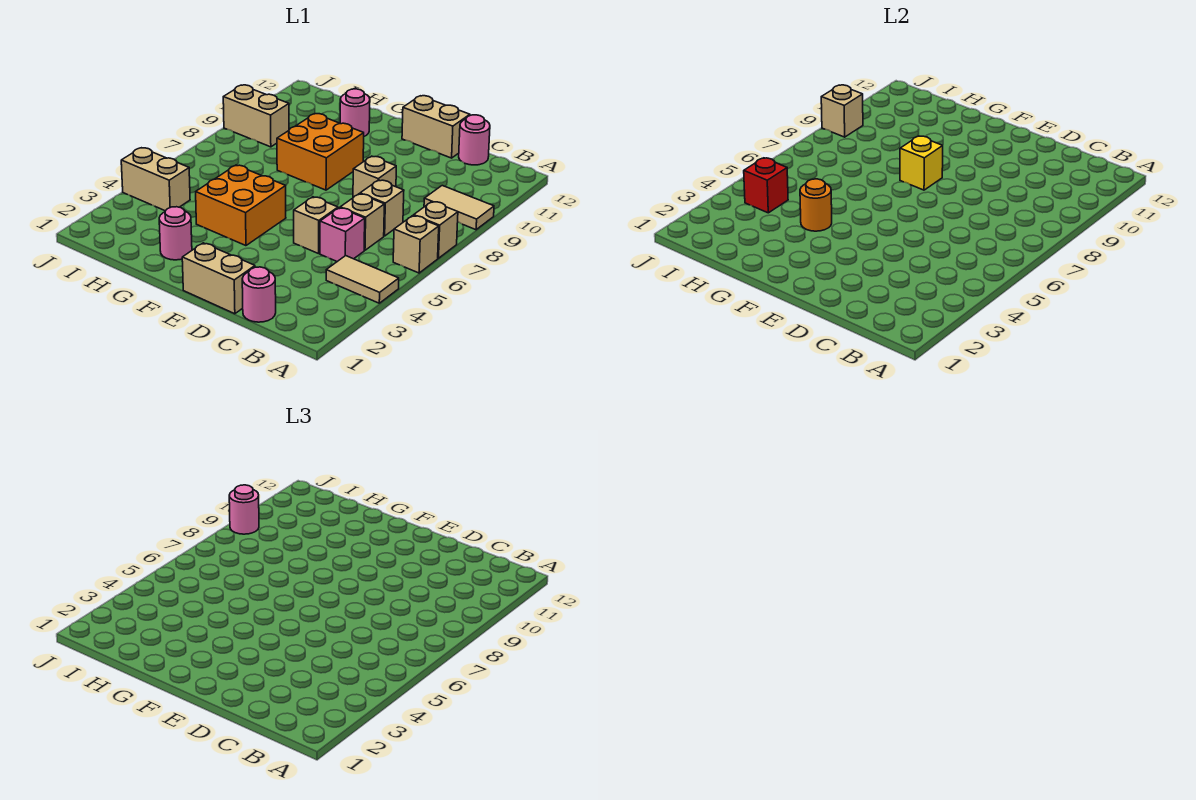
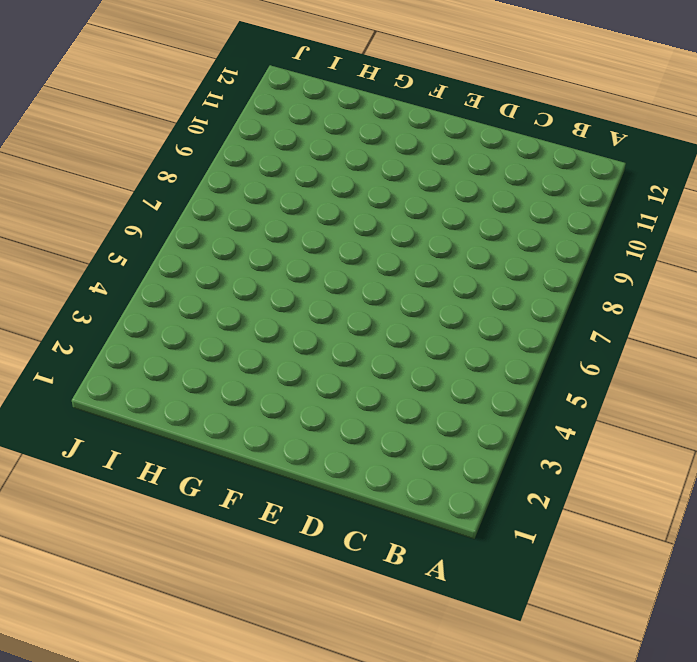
none -> tan tile A4:B4 level 1
none -> tan brick A6 level 1
none -> tan brick A7 level 1

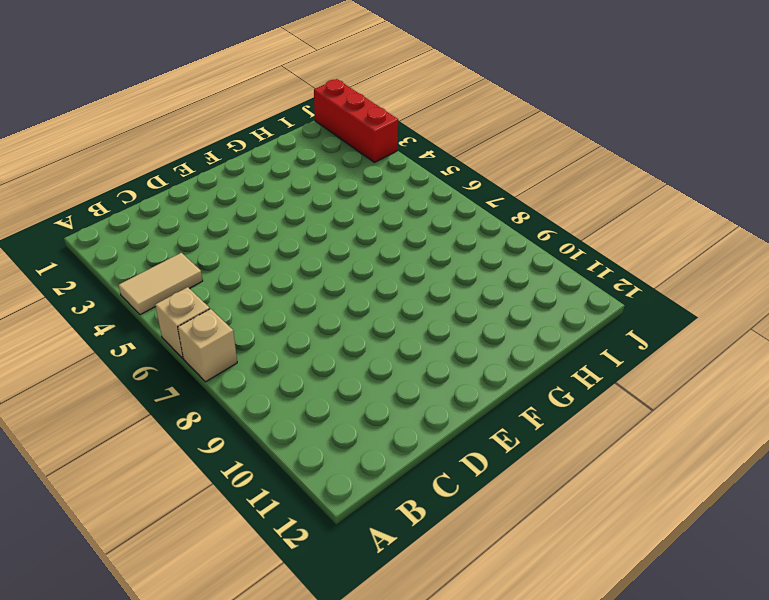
red brick J1:J3 level 1 -> none
none -> tan tile A9:B9 level 1
none -> pink round brick C1 level 1
none -> pink brick C5 level 1

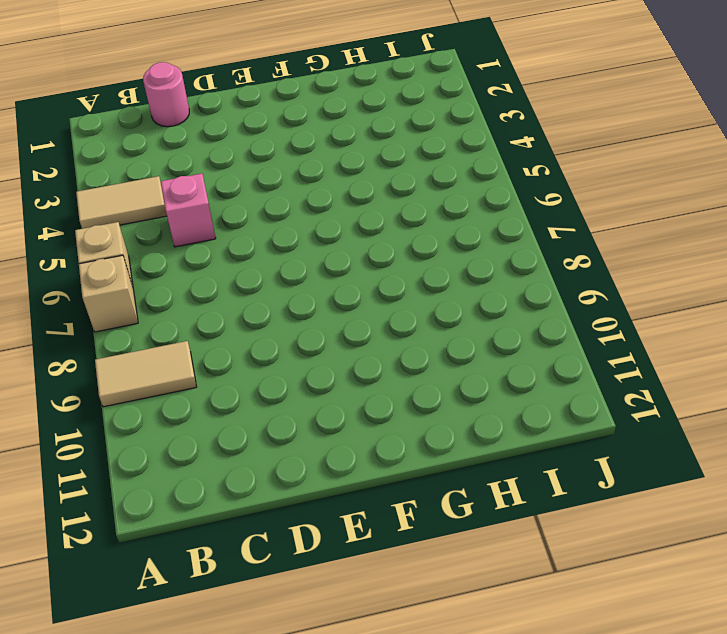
none -> tan brick C6 level 1
none -> tan brick C7 level 1
none -> pink round brick C12 level 1

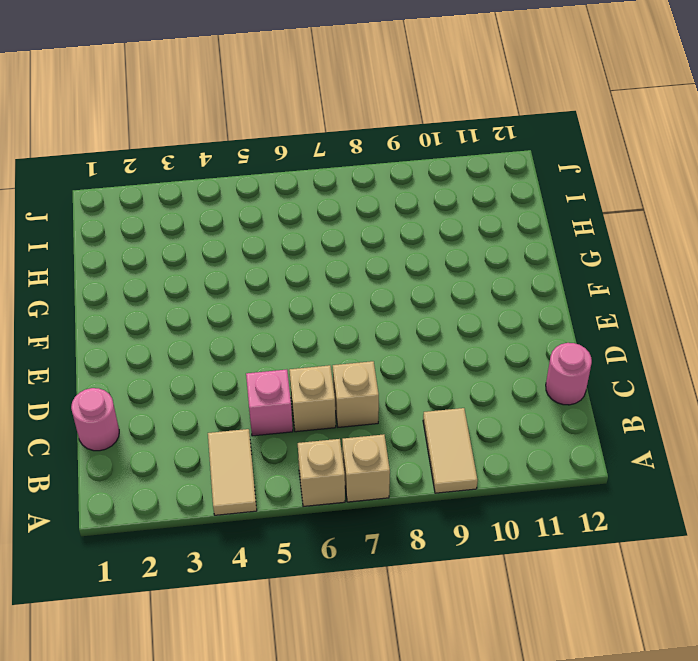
none -> tan brick D1:E1 level 1
none -> tan brick D5 level 1
none -> tan brick D8 level 1

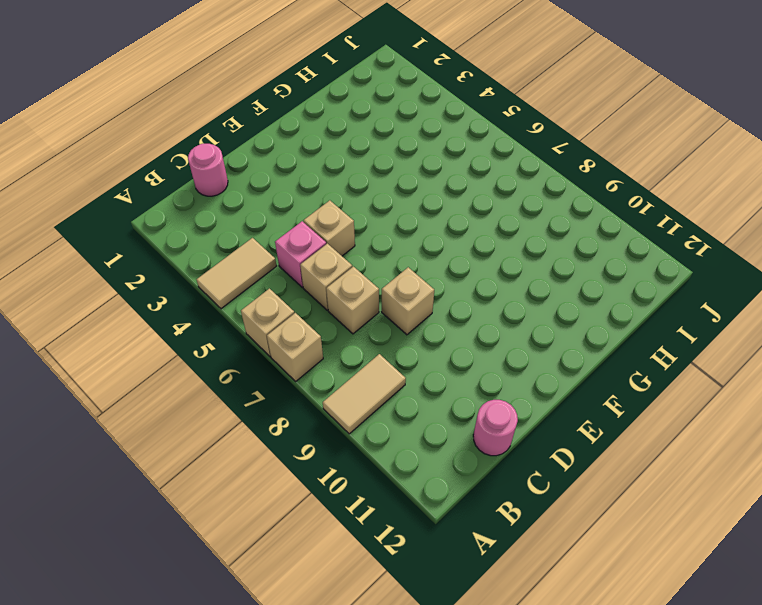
none -> tan brick D1:E1 level 1
none -> tan brick D12:E12 level 1
none -> orange brick F4:G5 level 1

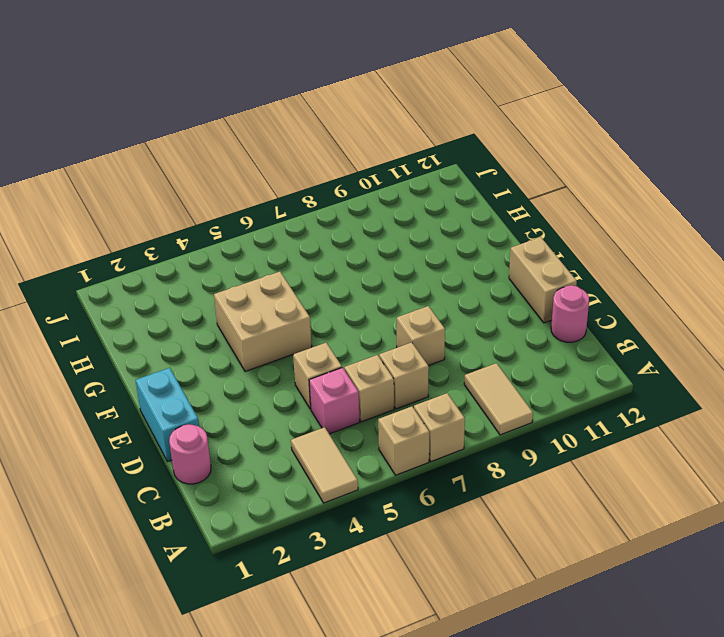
cyan brick D1:E1 level 1 -> tan brick D1:E1 level 1
tan brick F4:G5 level 1 -> orange brick F4:G5 level 1
none -> orange brick F8:G9 level 1
none -> pink round brick G2 level 1
none -> pink round brick G11 level 1

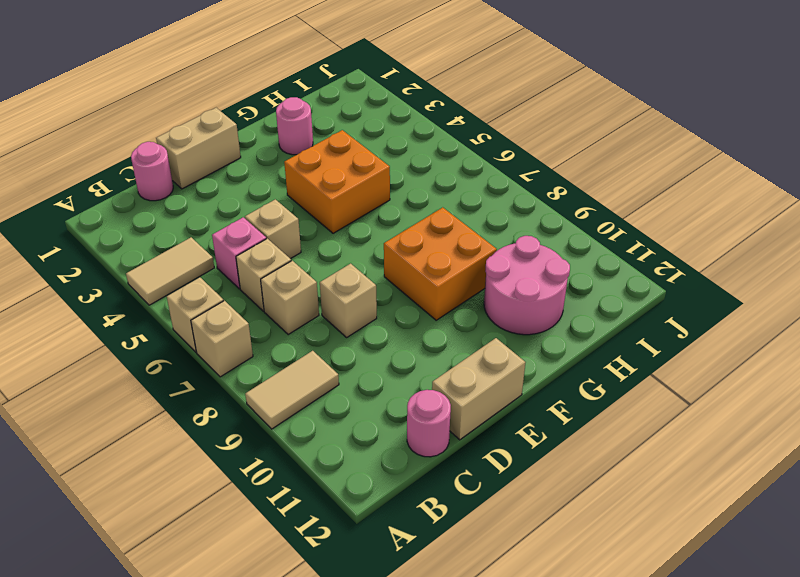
pink round brick G10:H11 level 1 -> pink round brick G11 level 1
none -> tan brick I4:J4 level 1
none -> tan brick I9:J9 level 1
none -> yellow brick F8 level 2

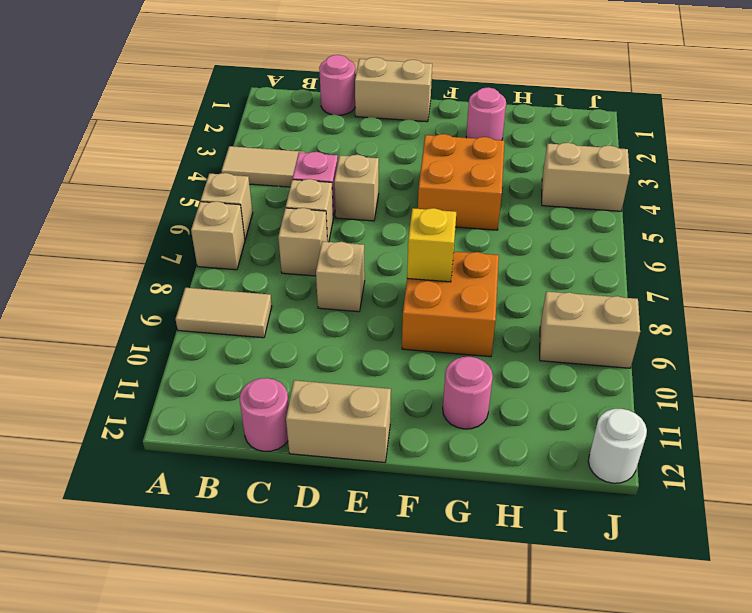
white round brick J12 level 1 -> none
none -> orange round brick G4 level 2
none -> red brick I4 level 2
none -> tan brick J9 level 2

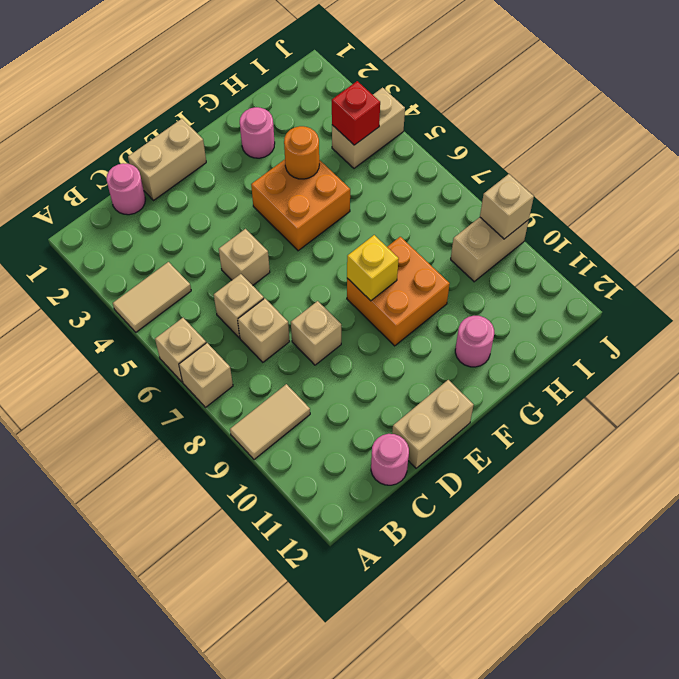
none -> pink brick C5 level 1
none -> pink round brick J9 level 3

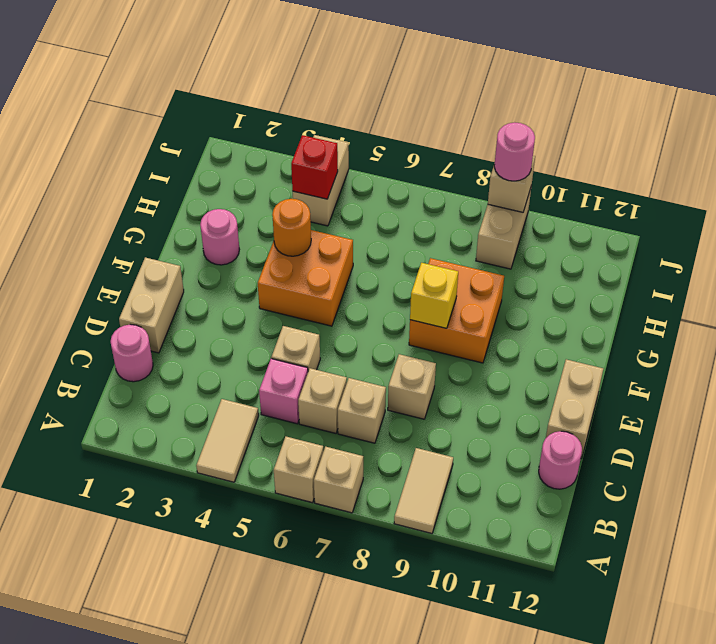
none -> pink round brick G11 level 1

